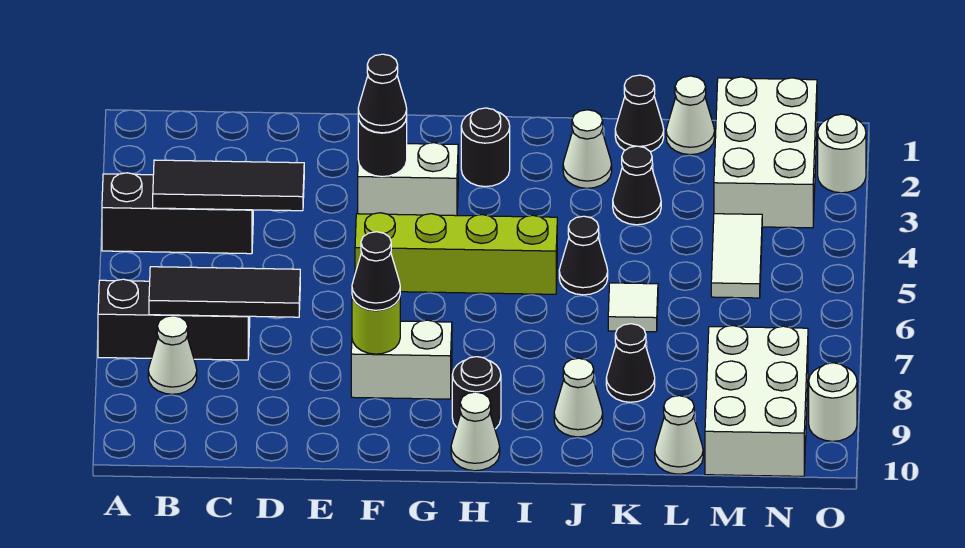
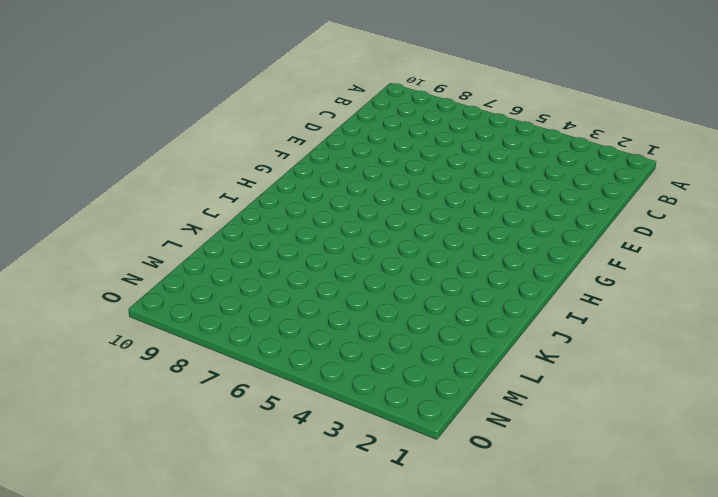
none -> black brick A4:C4 level 1
none -> black brick A7:C7 level 1
none -> white cone B8 level 1

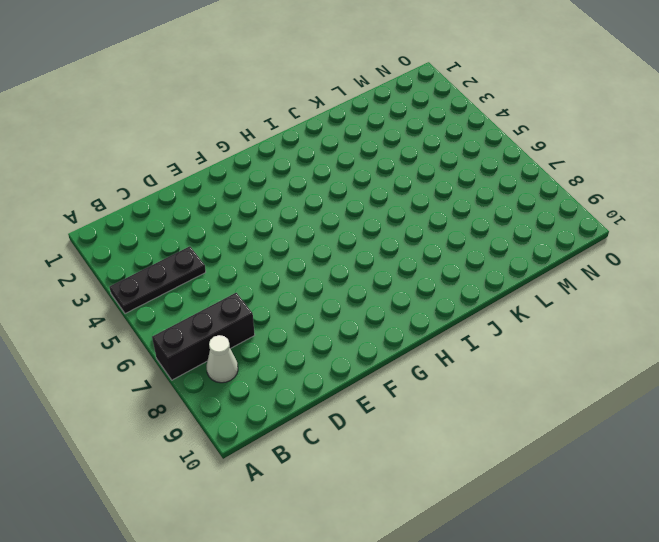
black plate A4:C4 level 1 -> black brick A4:C4 level 1
none -> white brick F3:G3 level 1
none -> lime brick F5:I5 level 1
none -> white brick F8:G8 level 1

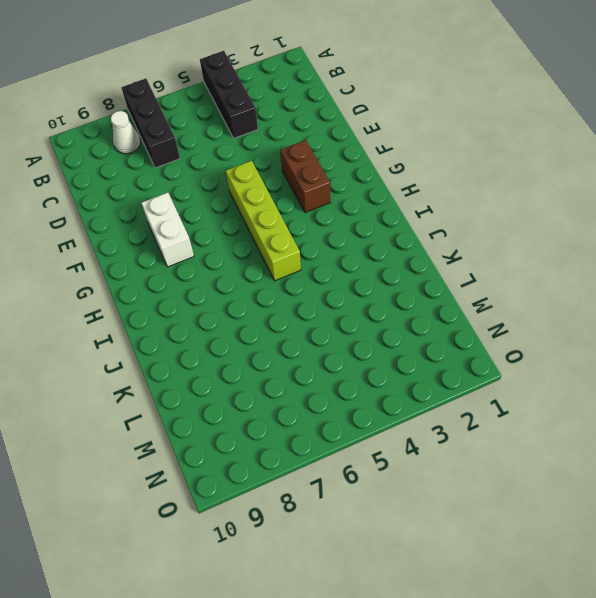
brown brick F3:G3 level 1 -> white brick F3:G3 level 1
none -> black round brick H2 level 1
none -> black round brick H9 level 1
none -> white cone H10 level 1

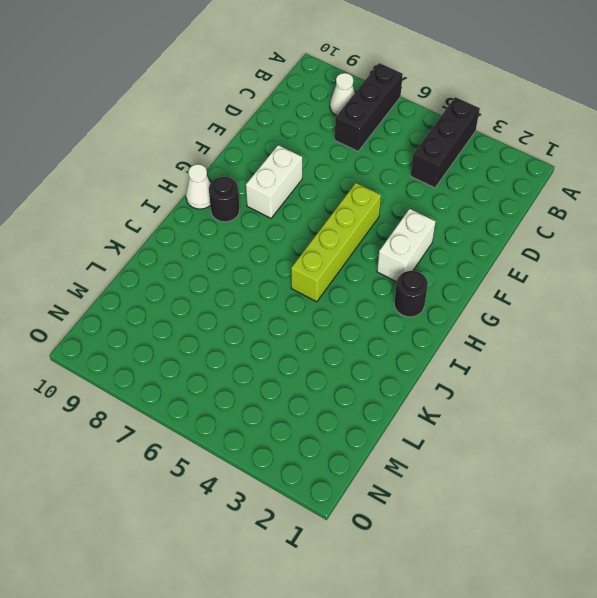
none -> white cone J2 level 1
none -> black cone J5 level 1
none -> white cone J9 level 1

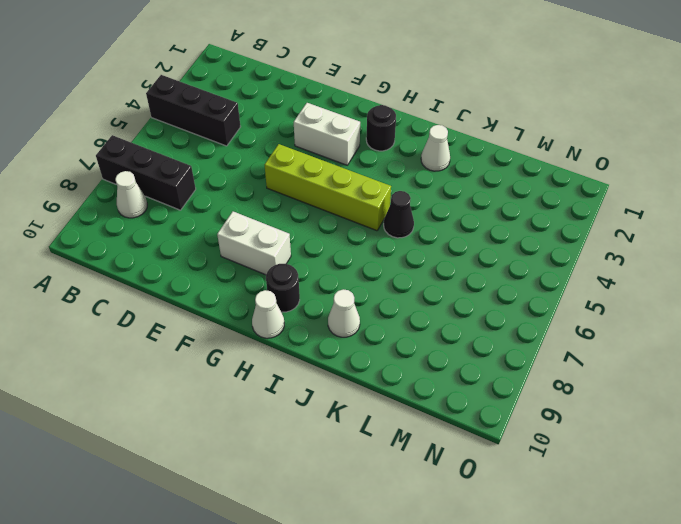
none -> black cone K1 level 1
none -> black cone K3 level 1
none -> white tile K6 level 1

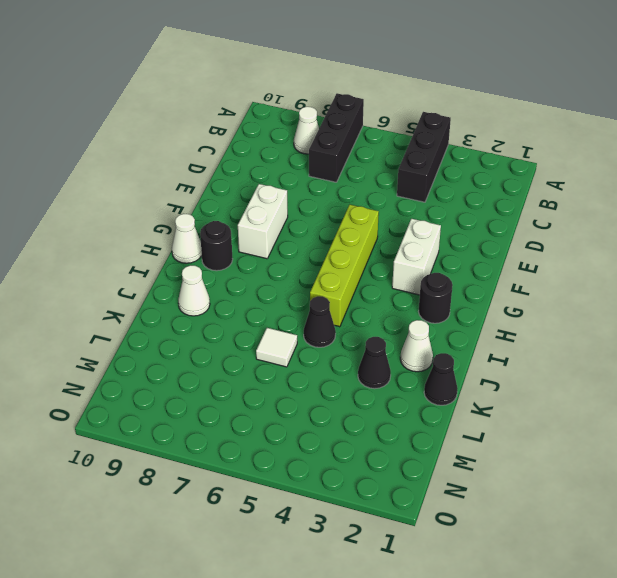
none -> black cone K8 level 1
none -> white cone L1 level 1
none -> white cone L10 level 1

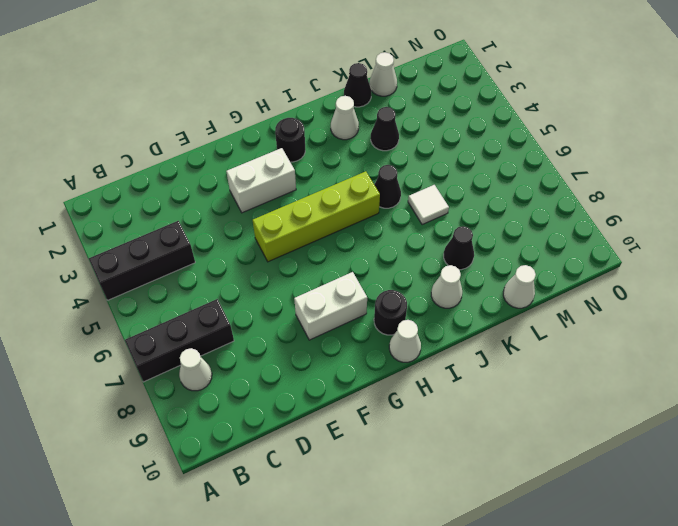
none -> white brick M1:N3 level 1
none -> white tile M4:M5 level 1
none -> white brick M8:N10 level 1

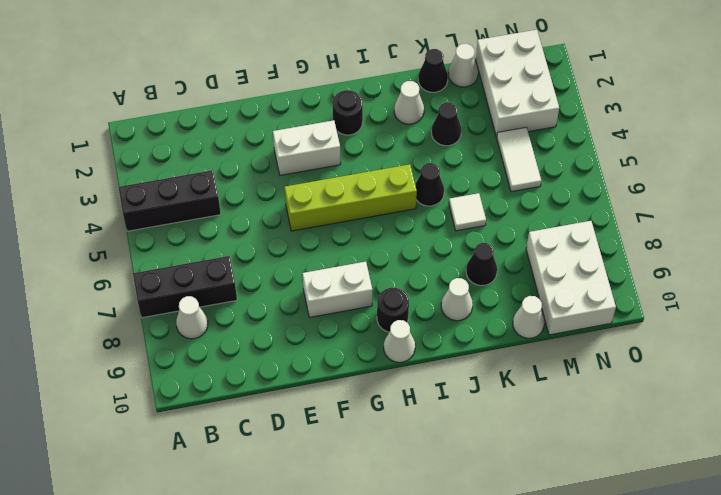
none -> white round brick O2 level 1
none -> white round brick O9 level 1
none -> black tile B4:D4 level 2

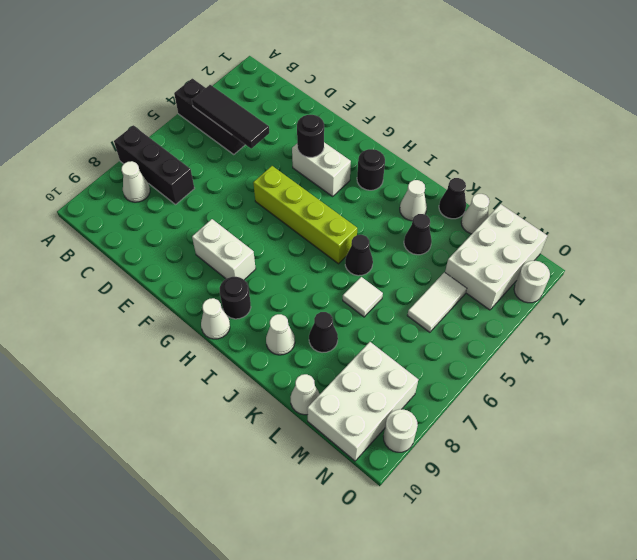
none -> black tile B7:D7 level 2
none -> lime round brick F8 level 2
none -> black cone F3 level 3

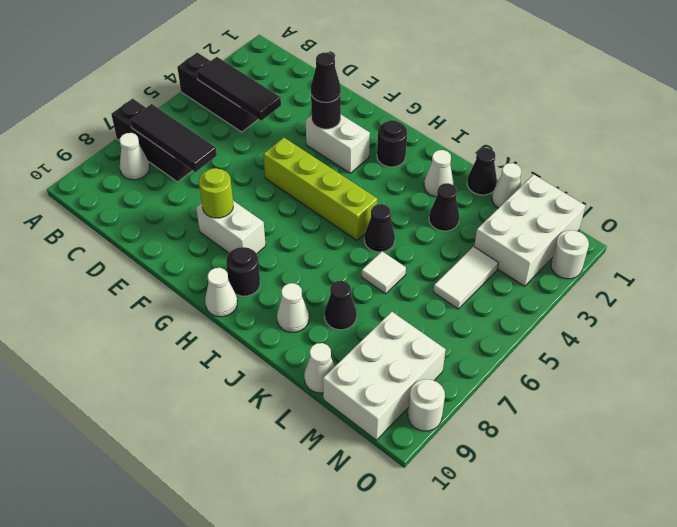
none -> black cone F8 level 3

